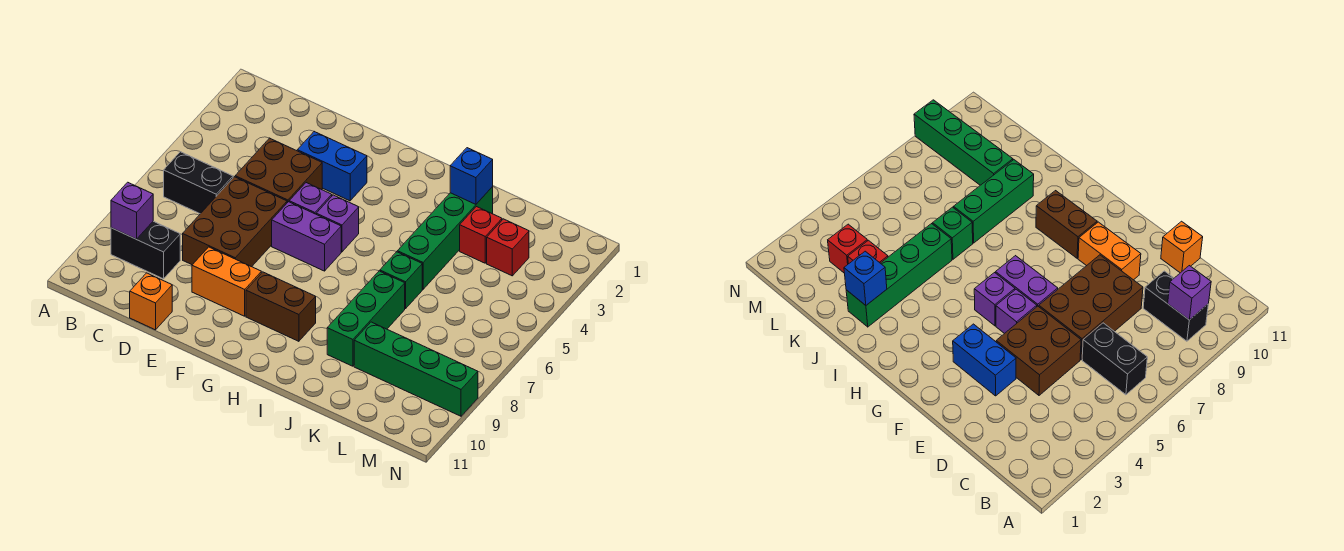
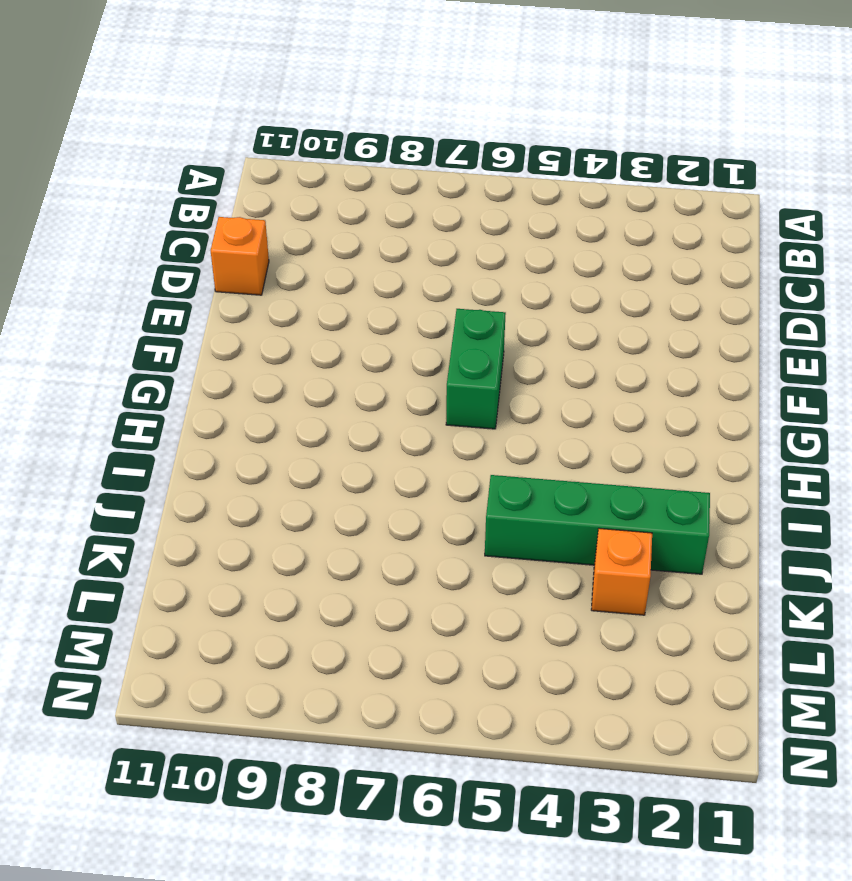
green brick F6:G6 level 1 -> purple brick F6:G6 level 1
orange brick K3 level 1 -> red brick K3 level 1
none -> black brick B6:C6 level 1
none -> black brick B9:C9 level 1
none -> brown brick D4:E5 level 1

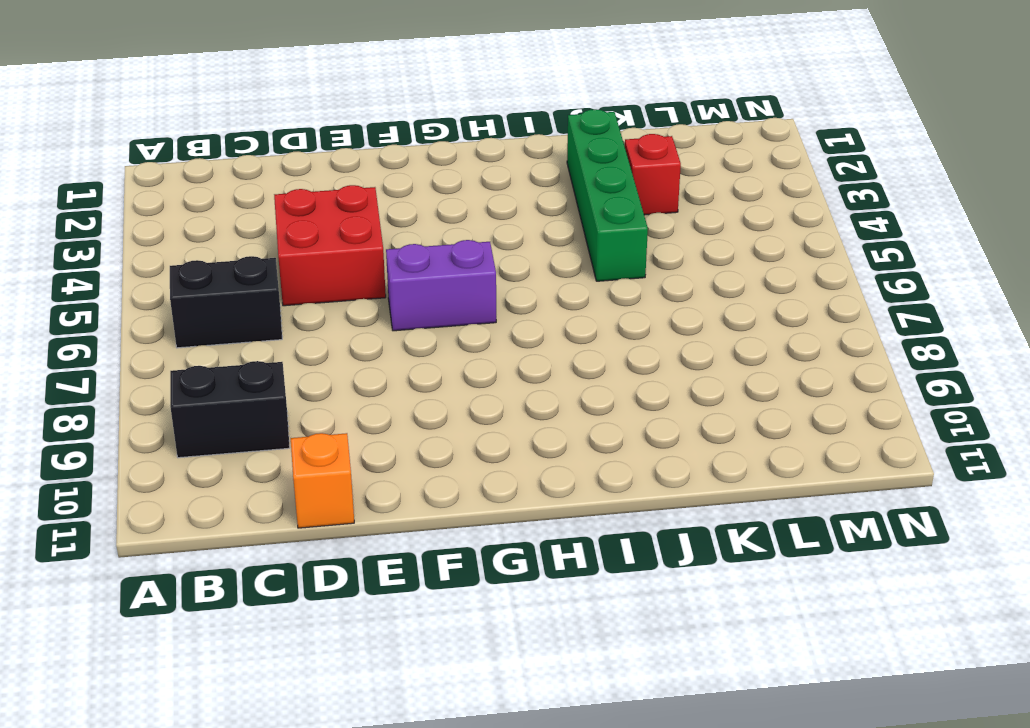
red brick D4:E5 level 1 -> brown brick D4:E5 level 1
none -> brown brick D6:E8 level 1
none -> blue brick E3:F3 level 1
none -> orange brick E9:F9 level 1

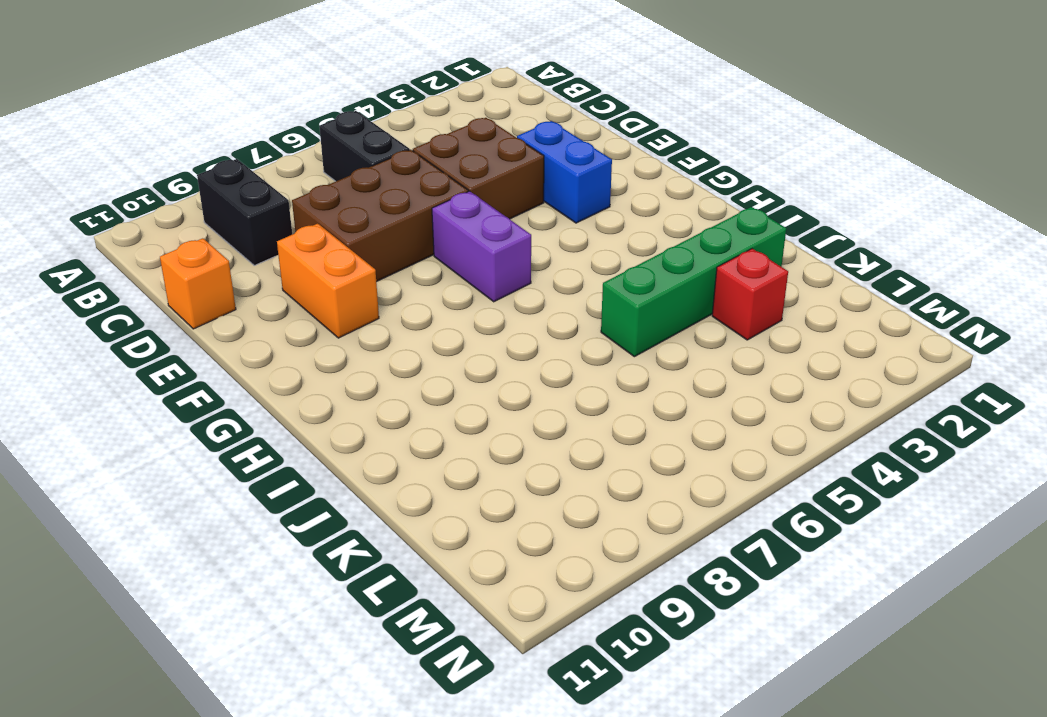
none -> purple brick F5 level 1
none -> purple brick G5 level 1
none -> brown brick G9:H9 level 1

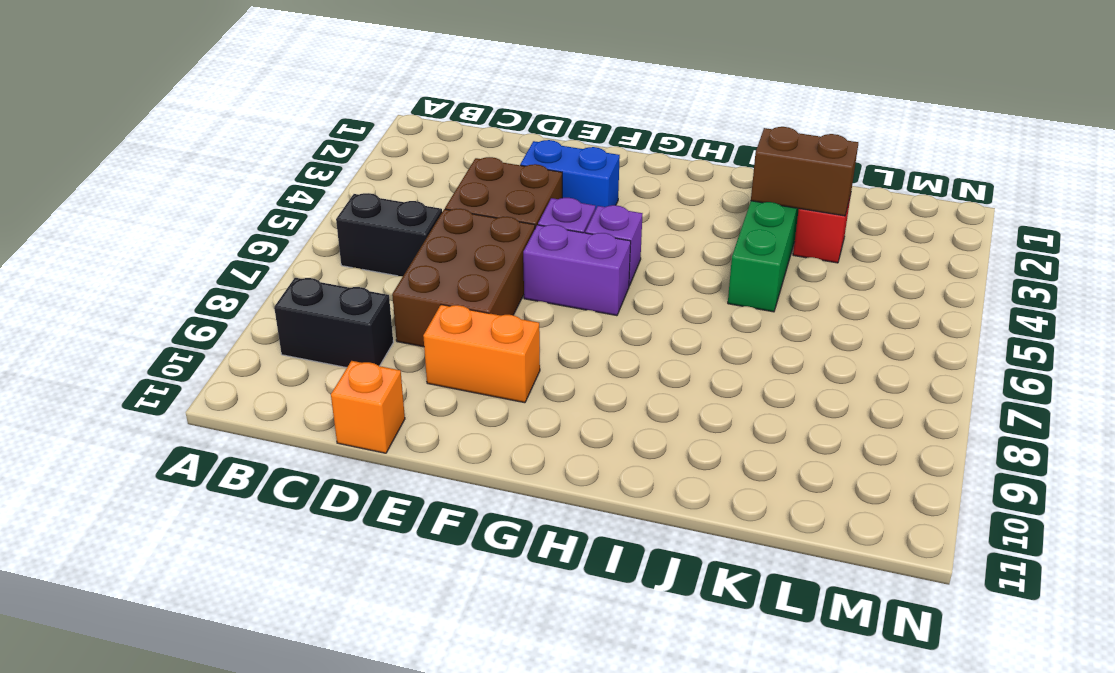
brown brick J3:K3 level 2 -> brown brick G9:H9 level 1
none -> green brick J6 level 1
none -> green brick J7:J9 level 1
none -> green brick K9:N9 level 1

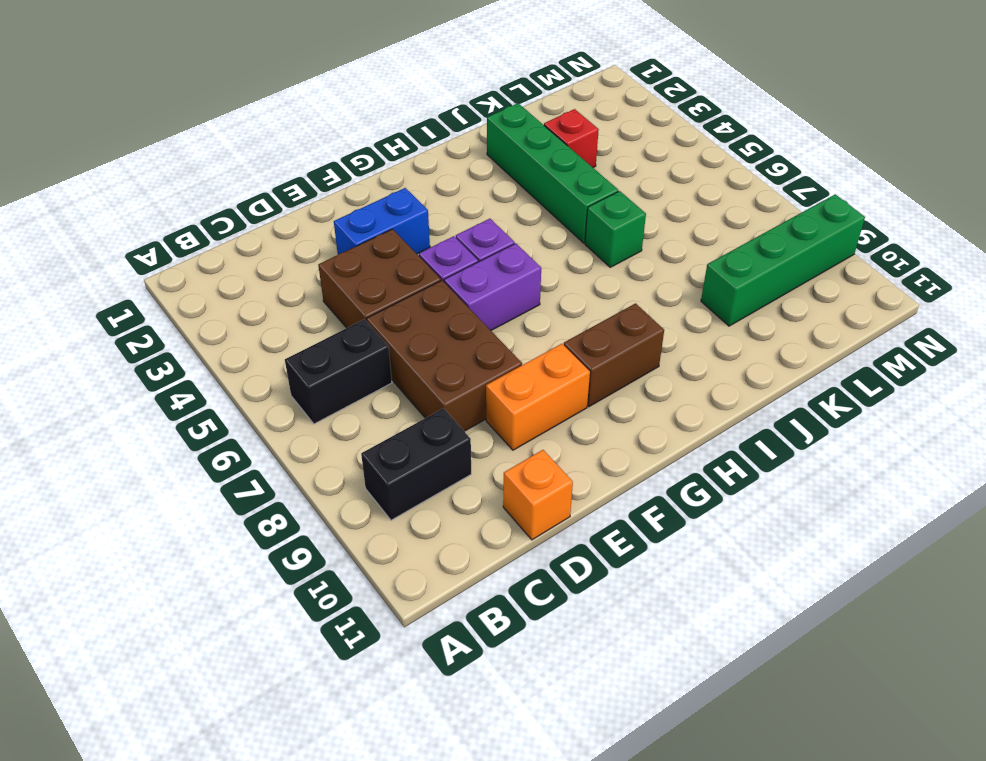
none -> green brick J7:J9 level 1
none -> red brick L3 level 1
none -> purple brick B9 level 2

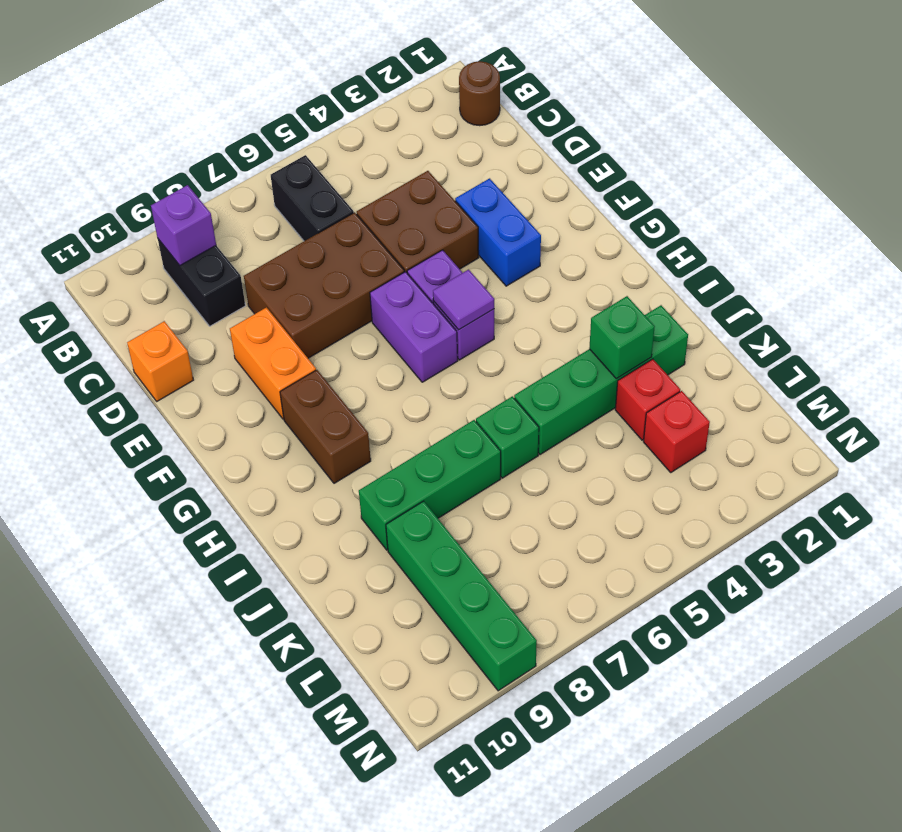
brown round brick B1 level 1 -> none
purple tile G5 level 2 -> none
green brick J3 level 2 -> none
none -> blue brick J2 level 2

